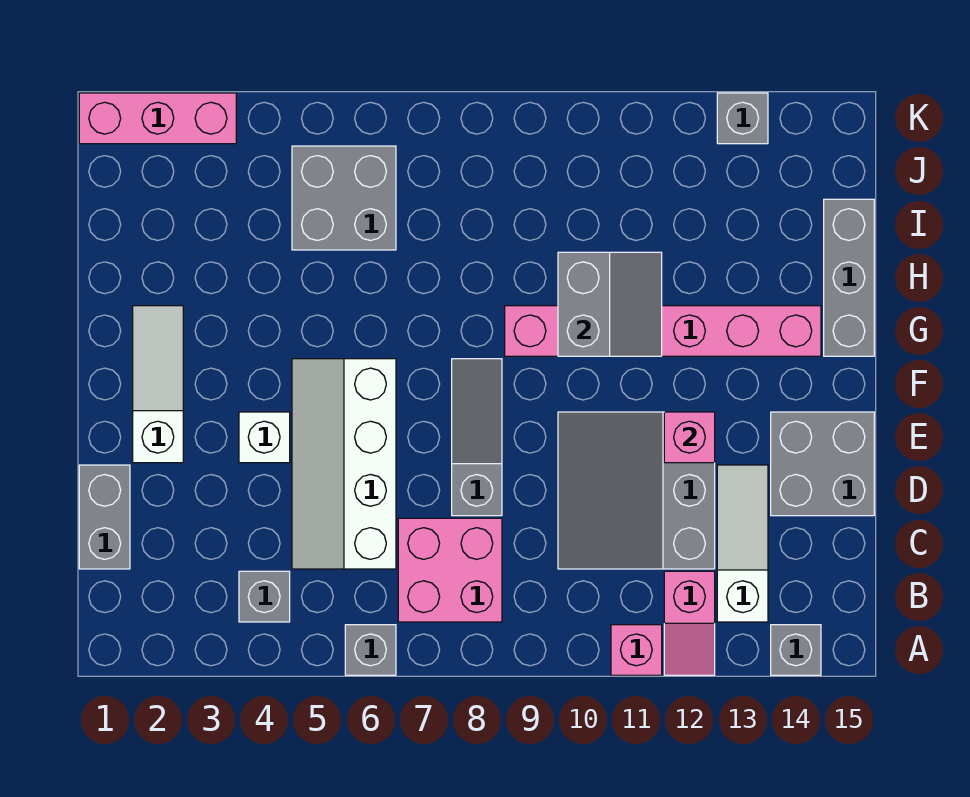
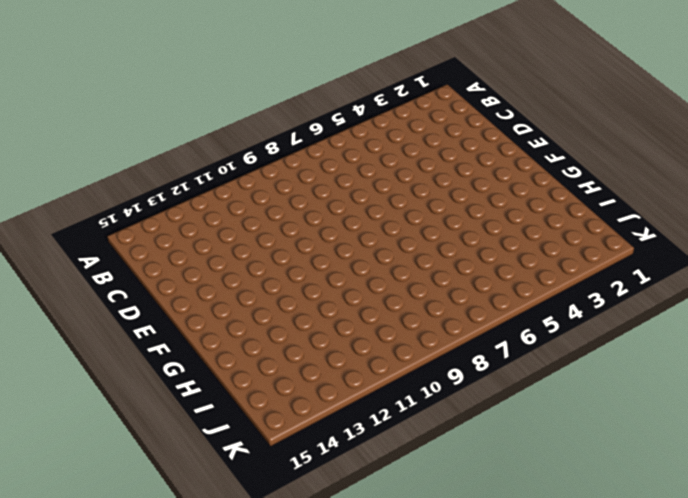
none -> grey brick A6 level 1
none -> pink brick A11 level 1
none -> pink slope A12:B12 level 1 top B

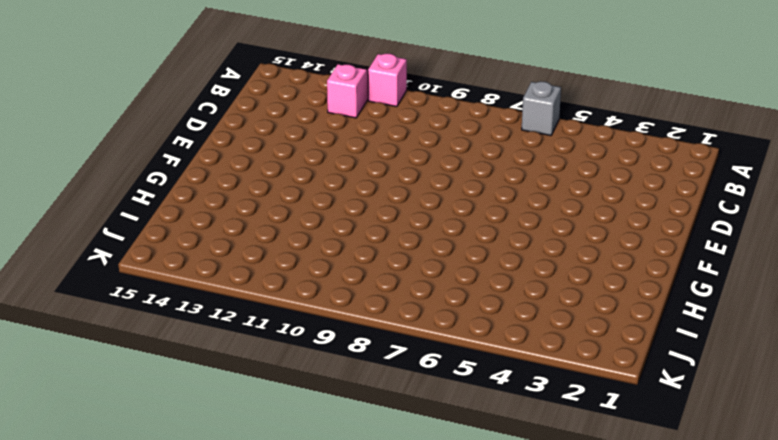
none -> grey brick A14 level 1
none -> grey brick B4 level 1
none -> pink brick B7:C8 level 1

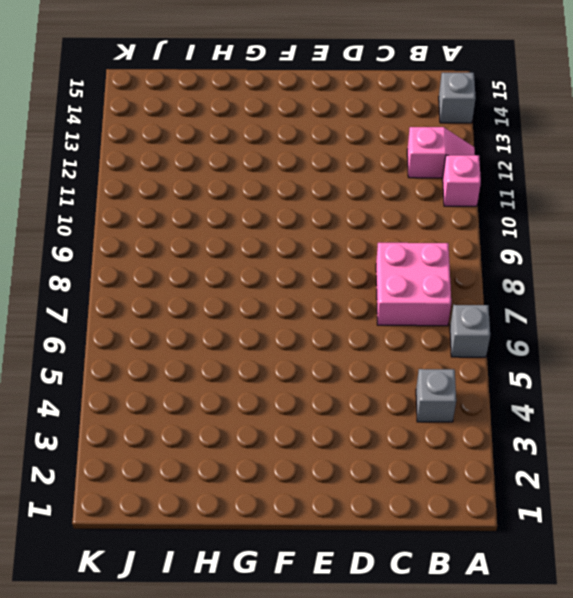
none -> white slope B13:D13 level 1 top B
none -> grey brick C1:D1 level 1
none -> white slope C5:F6 level 1 top 6

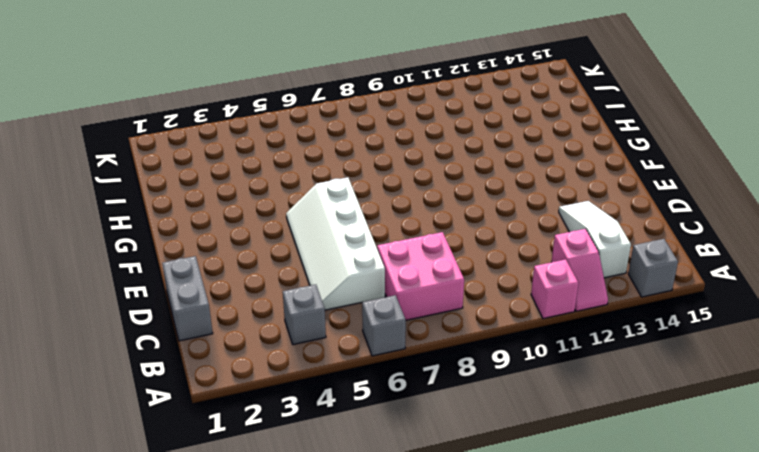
none -> grey slope C10:E12 level 1 top 12
none -> grey slope D8:F8 level 1 top D
none -> grey brick D14:E15 level 1

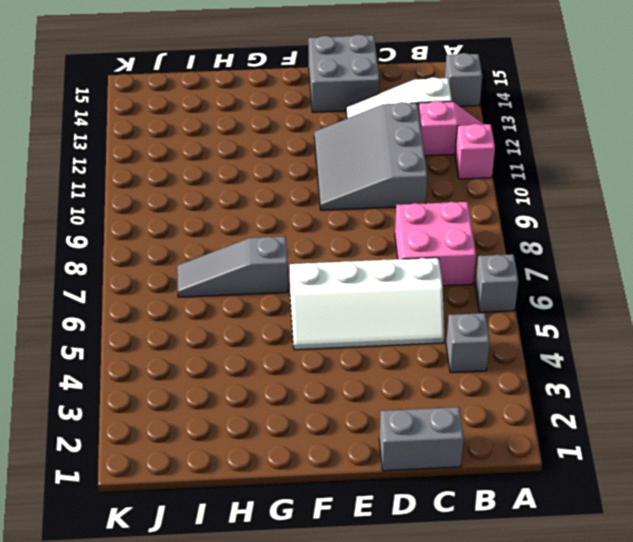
grey slope C10:E12 level 1 top C -> grey slope C10:E12 level 1 top 12
grey slope G7:I7 level 1 top G -> grey slope D8:F8 level 1 top D
none -> white slope E2:G2 level 1 top E
none -> white brick E4 level 1
none -> pink brick G9:G14 level 1

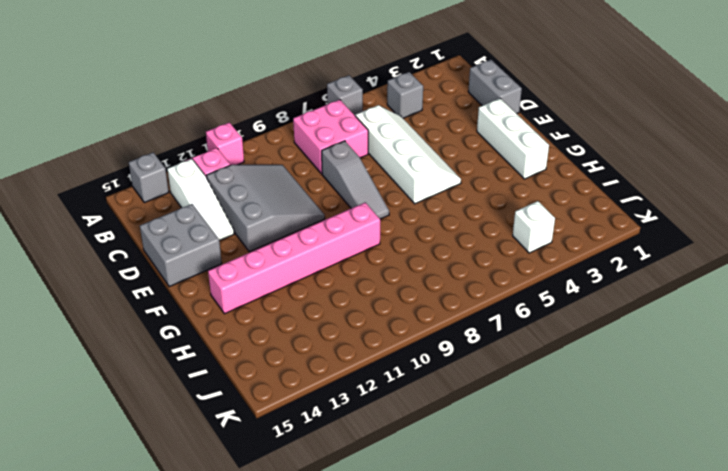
white brick E2:G2 level 1 -> white slope E2:G2 level 1 top E
white brick J4 level 1 -> white brick E4 level 1
none -> grey brick G15:I15 level 1
none -> grey brick I5:J6 level 1
none -> pink brick K1:K3 level 1

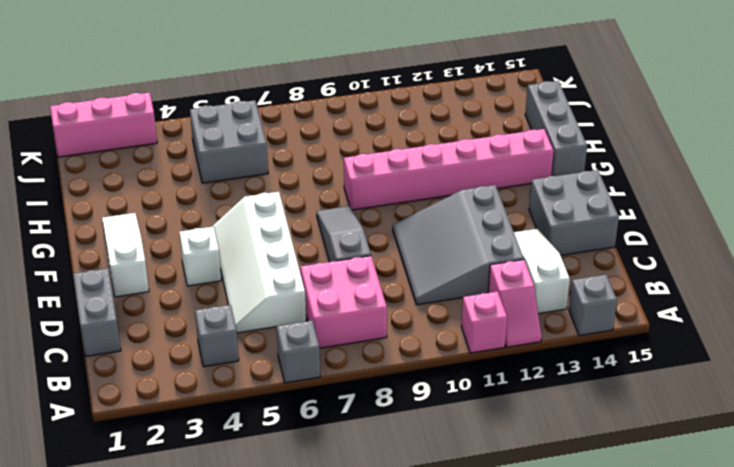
none -> grey brick K13 level 1
none -> pink brick E12 level 2
none -> grey slope G10:H11 level 2 top 10

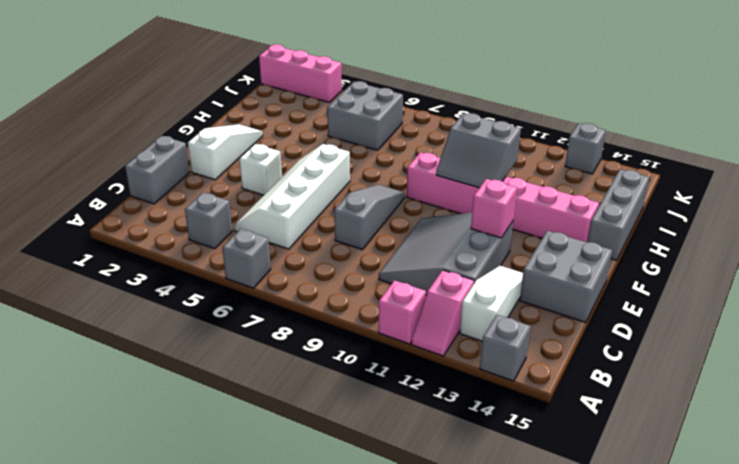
grey slope G10:H11 level 2 top H -> grey slope G10:H11 level 2 top 10
none -> pink brick B7:C8 level 1

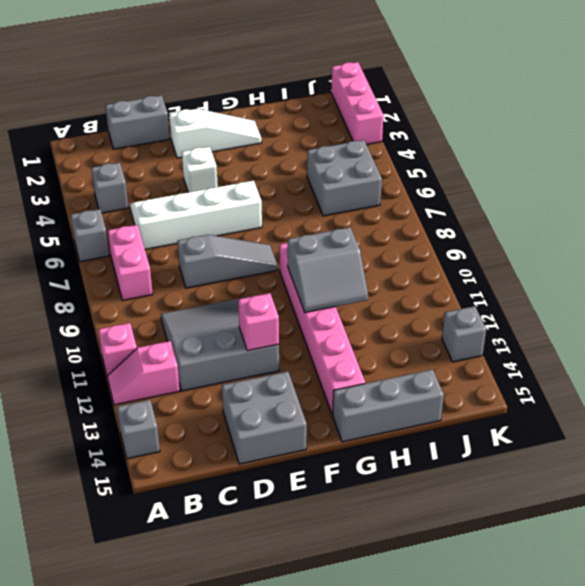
pink brick B7:B8 level 1 -> pink brick B7:C8 level 1
none -> white slope B13:D13 level 1 top B

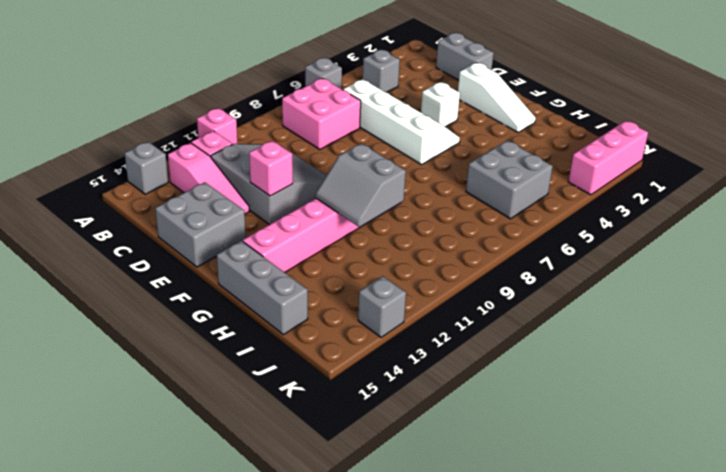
pink slope B13:D13 level 1 top B -> white slope B13:D13 level 1 top B
none -> grey slope D8:F8 level 1 top D

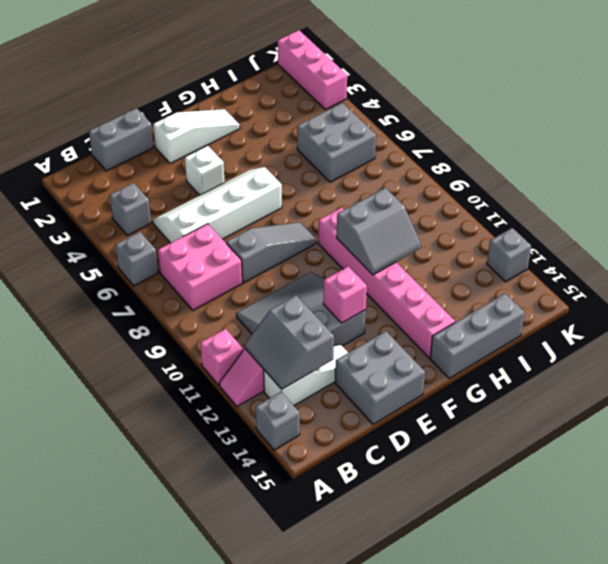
grey slope B12:C13 level 2 top C -> none

